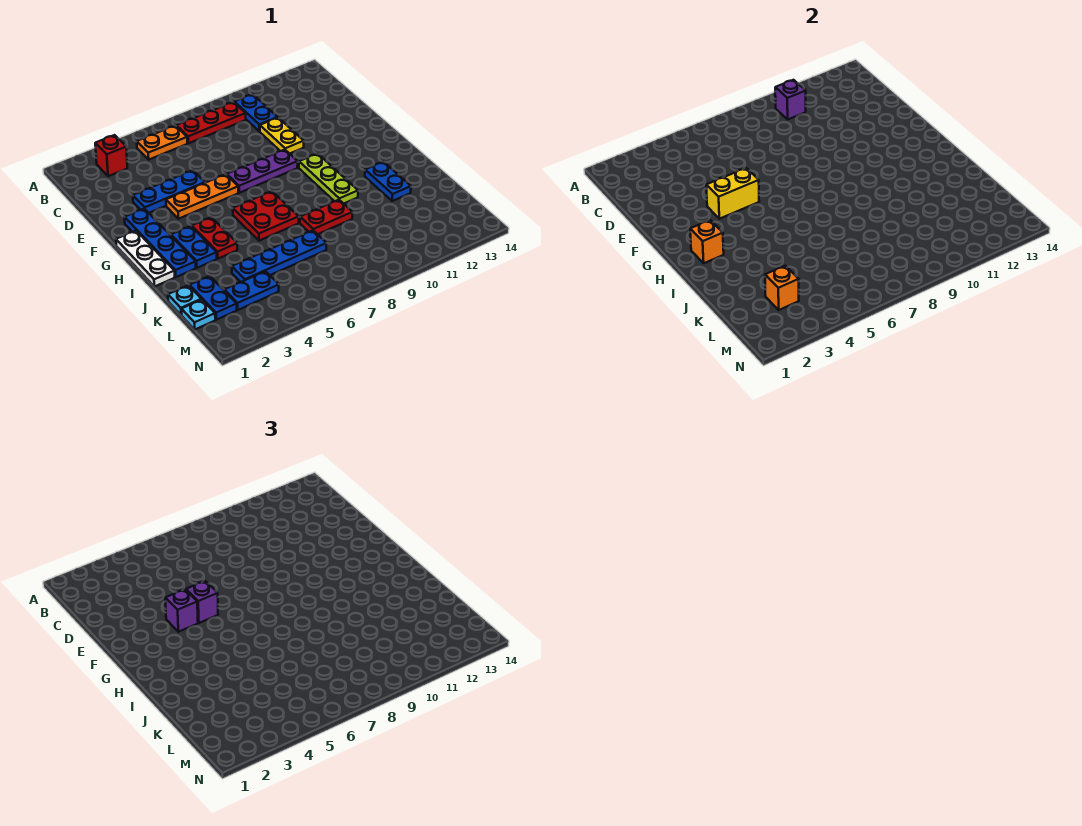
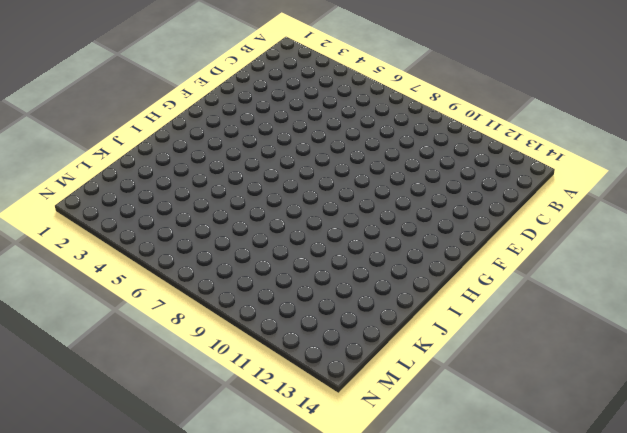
none -> red brick B3 level 1
none -> orange plate B5:B6 level 1
none -> red plate B7:B9 level 1

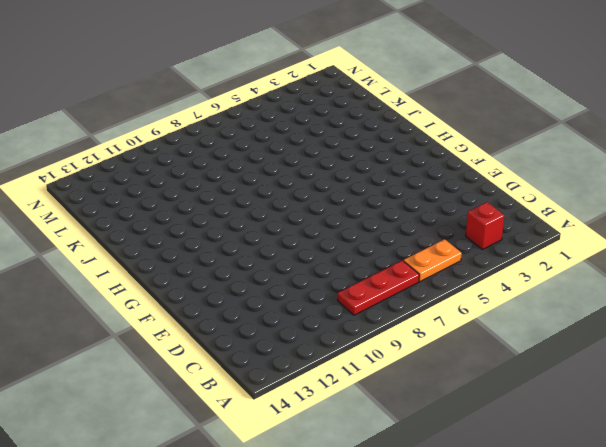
none -> blue plate B10:C10 level 1
none -> yellow plate D10:E10 level 1
none -> blue plate E3:E5 level 1

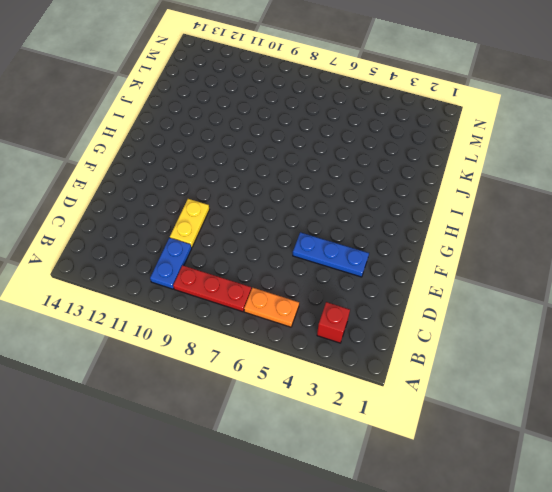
none -> blue plate F2:I2 level 1
none -> orange plate F4:F6 level 1
none -> purple plate F7:F9 level 1

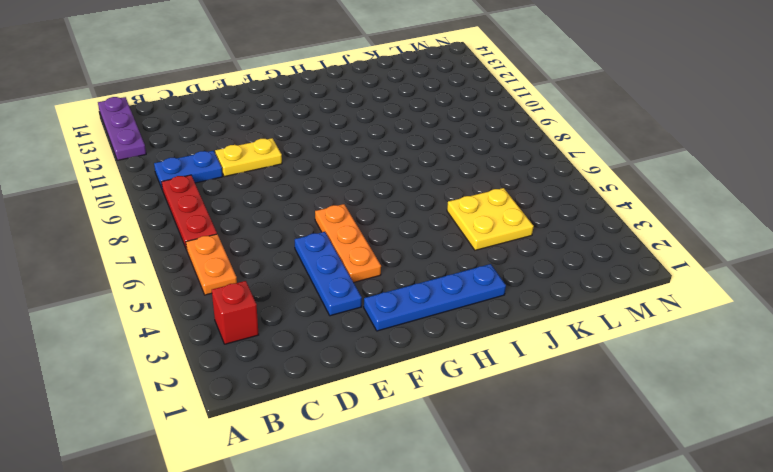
purple plate A12:A14 level 1 -> purple plate F7:F9 level 1
yellow plate J4:K5 level 1 -> blue plate K4:K7 level 1
none -> white plate G1:I1 level 1
none -> lime plate G10:I10 level 1
none -> blue plate H3:I3 level 1

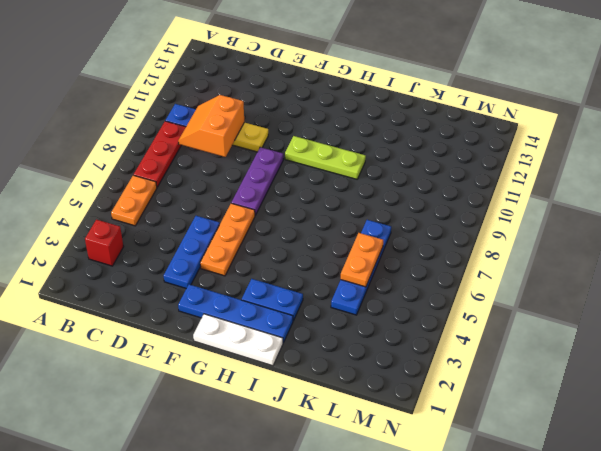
orange slope C9:D10 level 2 top D -> none
orange plate K5:K6 level 2 -> none
none -> red plate H4:I4 level 1
none -> red plate H6:I7 level 1
none -> blue plate I12:J12 level 1

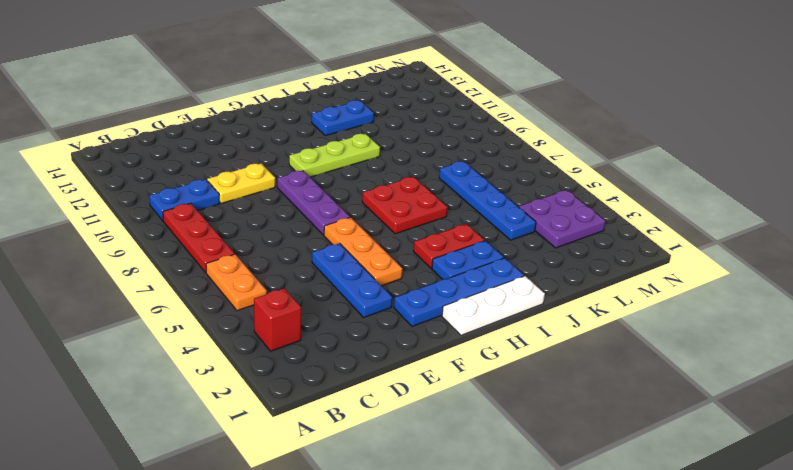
purple plate L3:M4 level 1 -> blue plate L3:L4 level 1
none -> red plate J8:J9 level 1
none -> cyan plate K1 level 1
none -> blue plate K2:L2 level 1

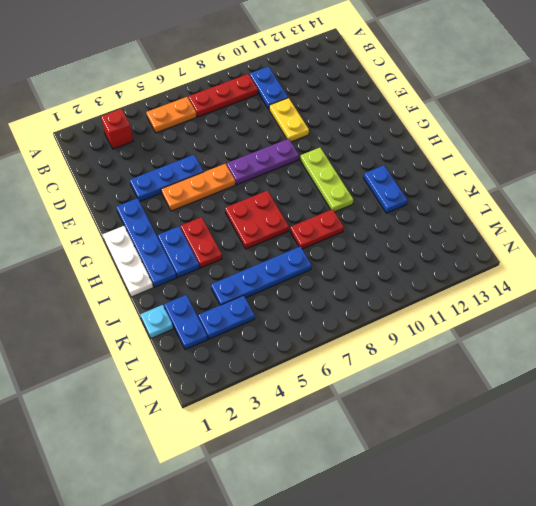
none -> cyan plate L1 level 1
none -> purple brick B10 level 2
none -> yellow brick F4:F5 level 2

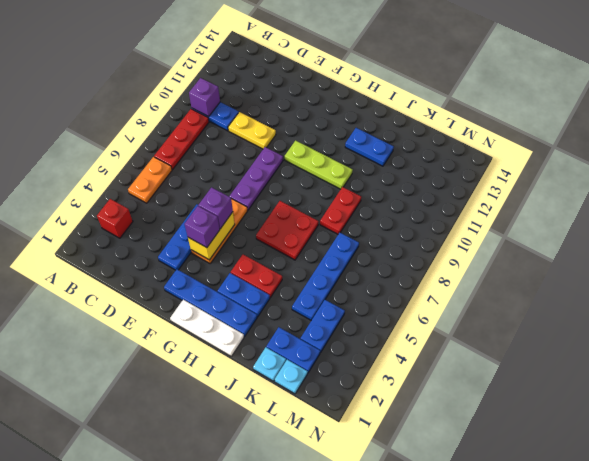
none -> orange brick H2 level 2
none -> orange brick L3 level 2

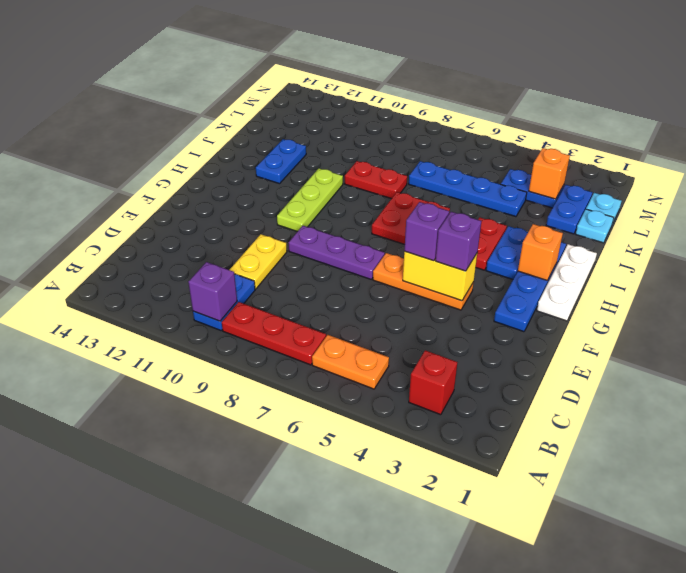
none -> blue plate E3:E5 level 1

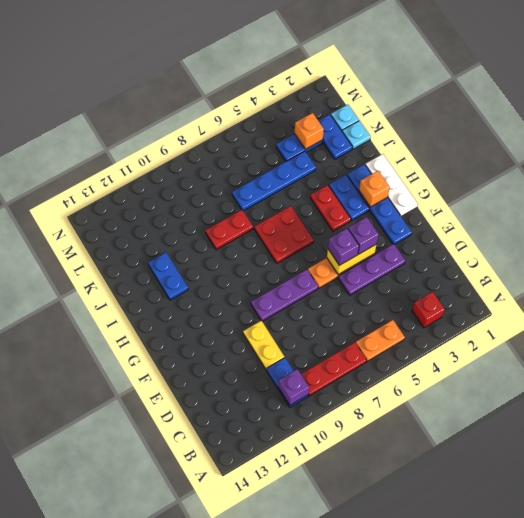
purple plate E3:E5 level 1 -> blue plate E3:E5 level 1
none -> lime plate G10:I10 level 1

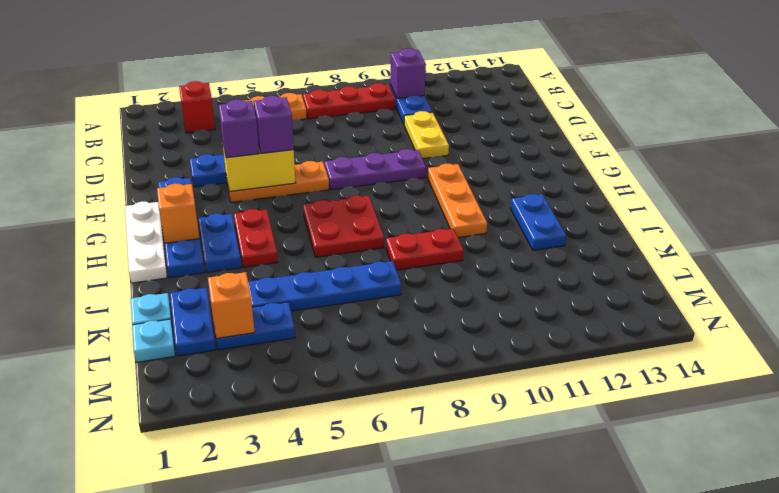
orange plate G10:I10 level 1 -> lime plate G10:I10 level 1

